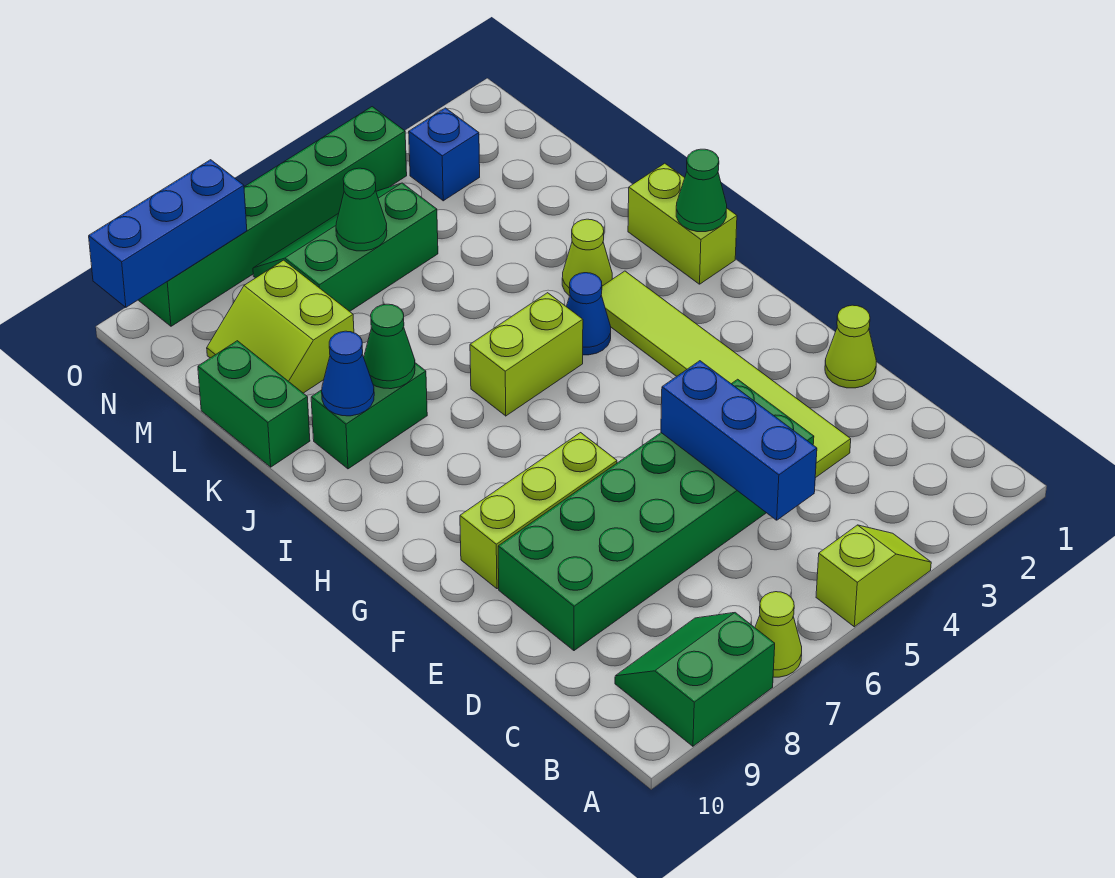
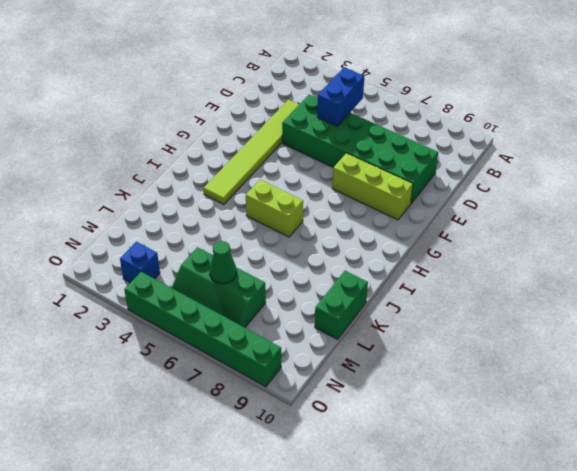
blue brick C5:D5 level 2 -> blue brick C5:E5 level 2
none -> lime slope A4:A5 level 1 top 5
none -> lime cone A7 level 1
none -> green slope A8:B9 level 1 top A

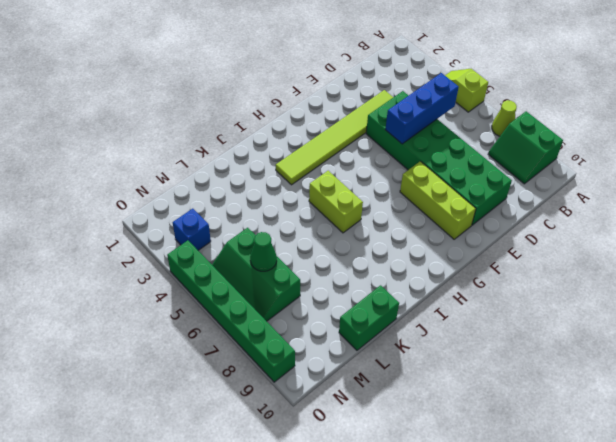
none -> lime cone E1 level 1
none -> lime brick I1:J1 level 1
none -> blue cone I4 level 1

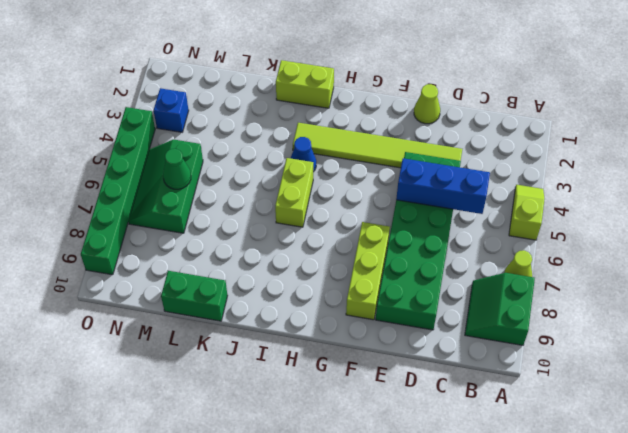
none -> lime cone J3 level 1
none -> green brick J8:J9 level 1
none -> lime slope L8:M9 level 1 top 8

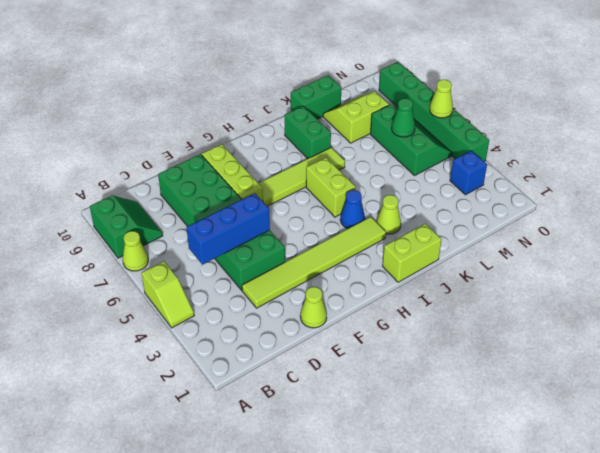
lime tile G7:J7 level 1 -> none
lime cone O6 level 2 -> none
none -> green cone I1 level 2
none -> green cone J8 level 2
none -> blue cone J9 level 2

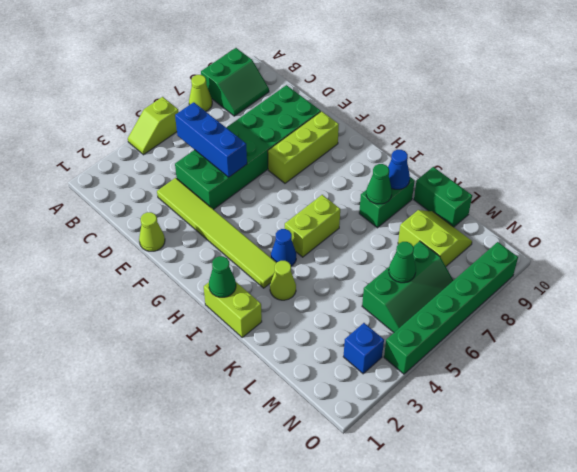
none -> blue brick O8:O10 level 2

